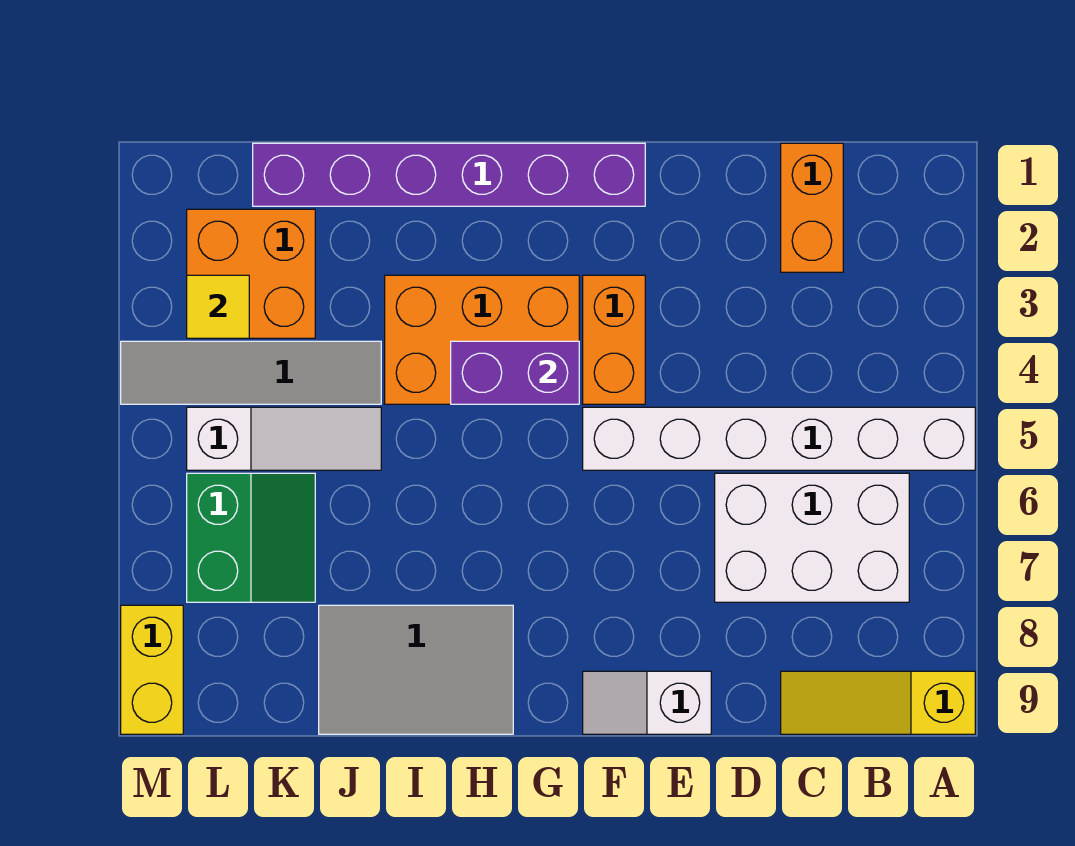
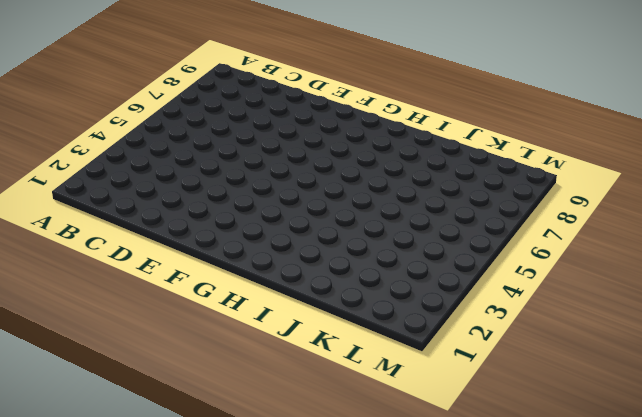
none -> white brick A5:F5 level 1
none -> yellow slope A9:C9 level 1 top A
none -> white brick B6:D7 level 1

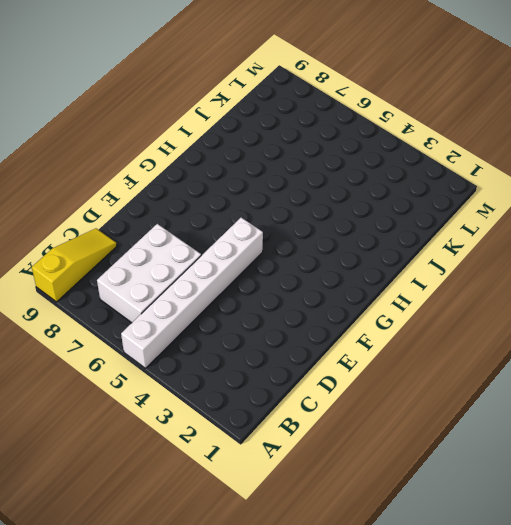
none -> orange brick C1:C2 level 1
none -> white slope E9:F9 level 1 top E
none -> purple brick F1:K1 level 1

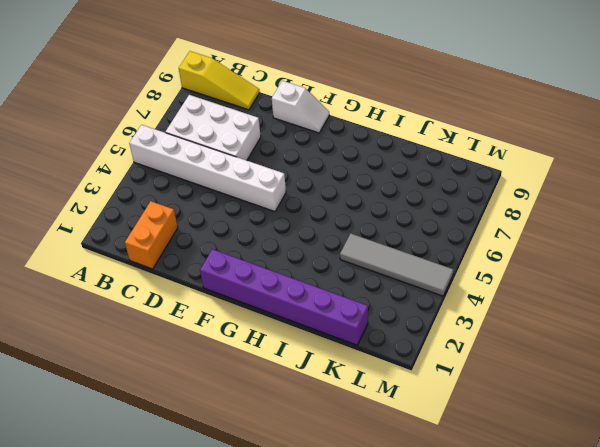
none -> orange brick F3:F4 level 1
none -> orange brick G3:I4 level 1
none -> grey tile H8:J9 level 1

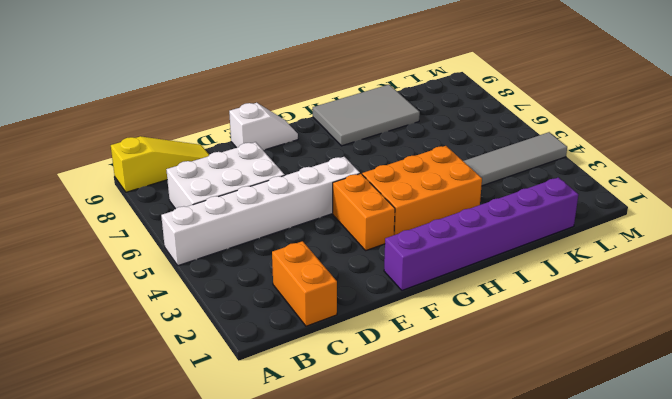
none -> white slope J5:L5 level 1 top L
none -> orange brick K2:L3 level 1
none -> green slope K6:L7 level 1 top L

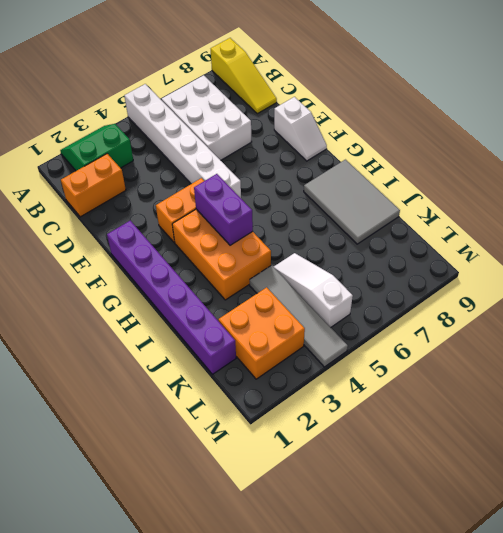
green slope A2:B3 level 1 top B -> green slope K6:L7 level 1 top L
none -> yellow brick M8:M9 level 1
none -> yellow tile L3 level 2

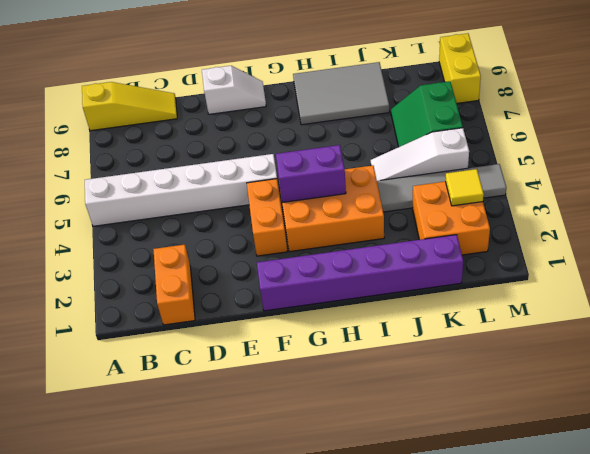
none -> white brick B6:D7 level 1

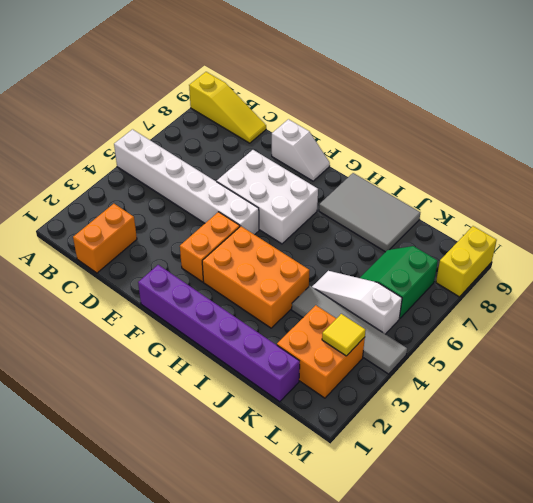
white brick E6:G7 level 1 -> white brick B6:D7 level 1
none -> purple brick G4:H4 level 2

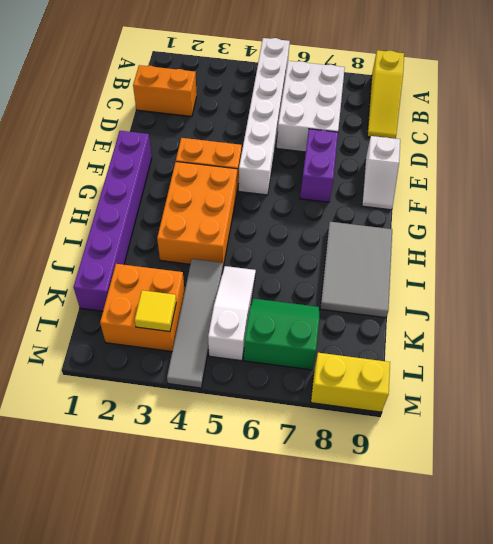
purple brick E7:F7 level 1 -> purple brick G4:H4 level 2

